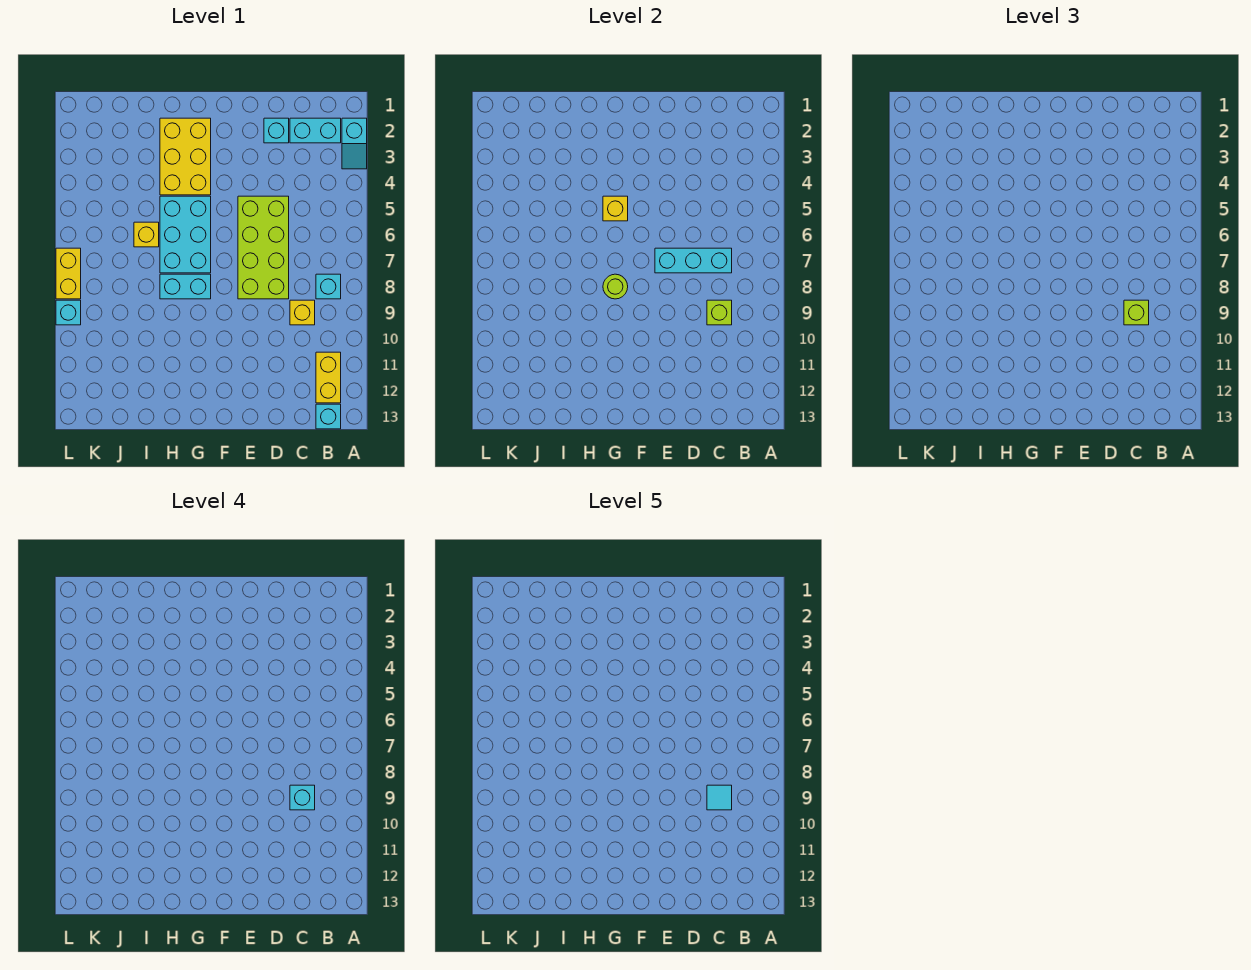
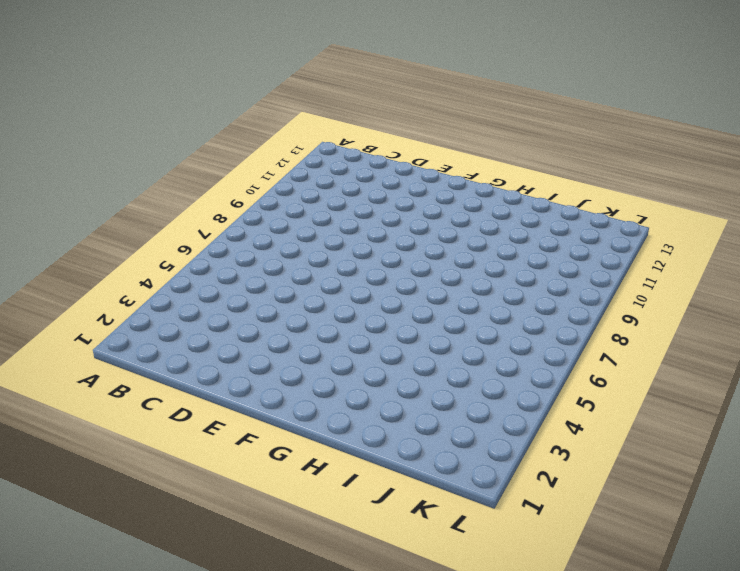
none -> cyan slope A2:A3 level 1 top 2
none -> cyan brick B2:C2 level 1
none -> cyan brick B8 level 1

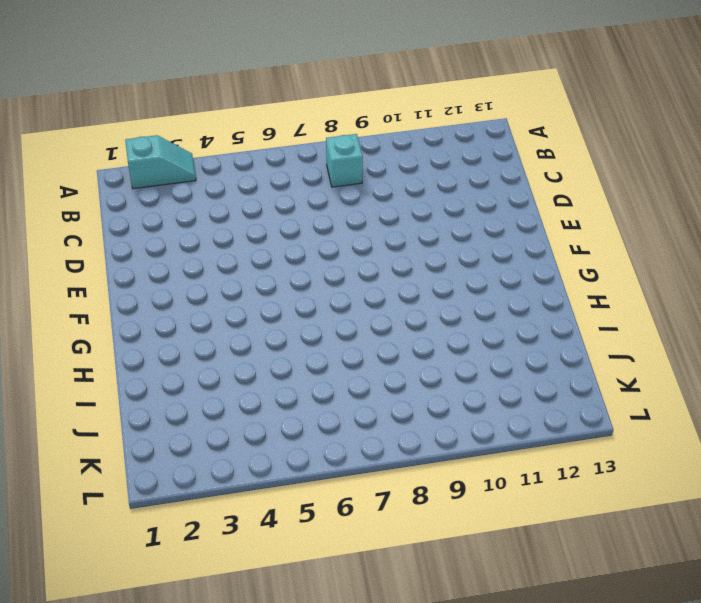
none -> cyan brick B2:C2 level 1
none -> yellow brick B11:B12 level 1
none -> cyan brick B13 level 1

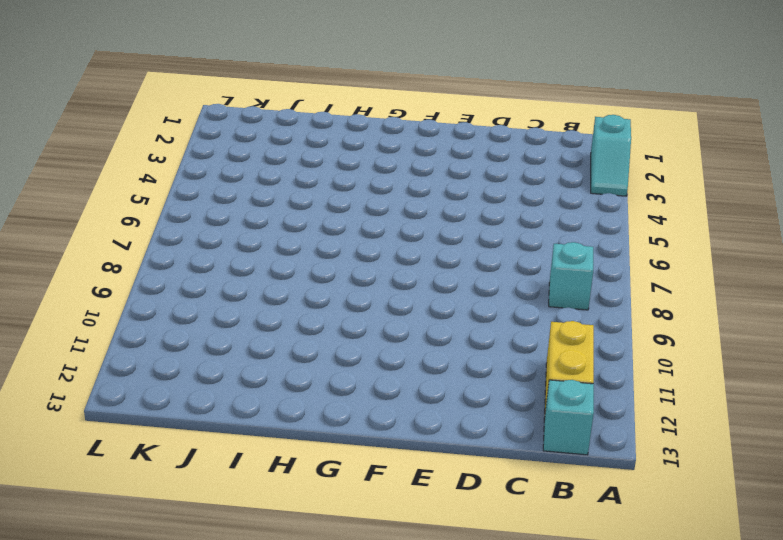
none -> cyan brick B2:C2 level 1
none -> yellow brick C9 level 1
none -> cyan brick D2 level 1

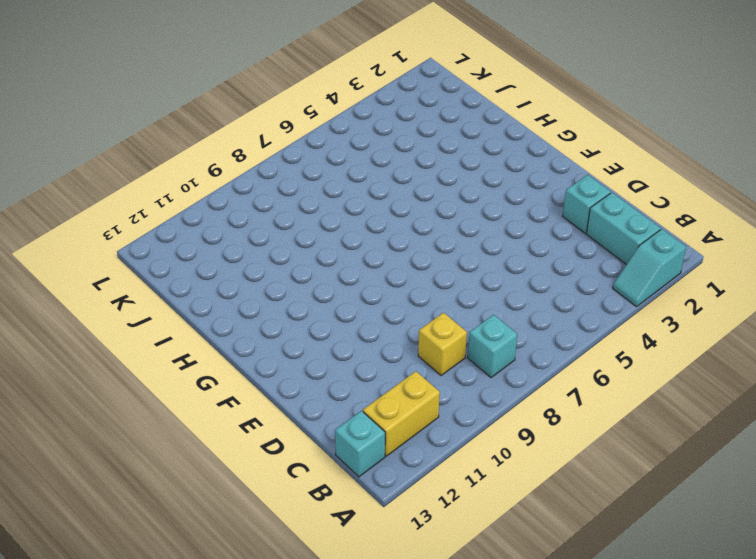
none -> lime brick D5:E8 level 1
none -> yellow brick G2:H4 level 1
none -> cyan brick G5:H7 level 1

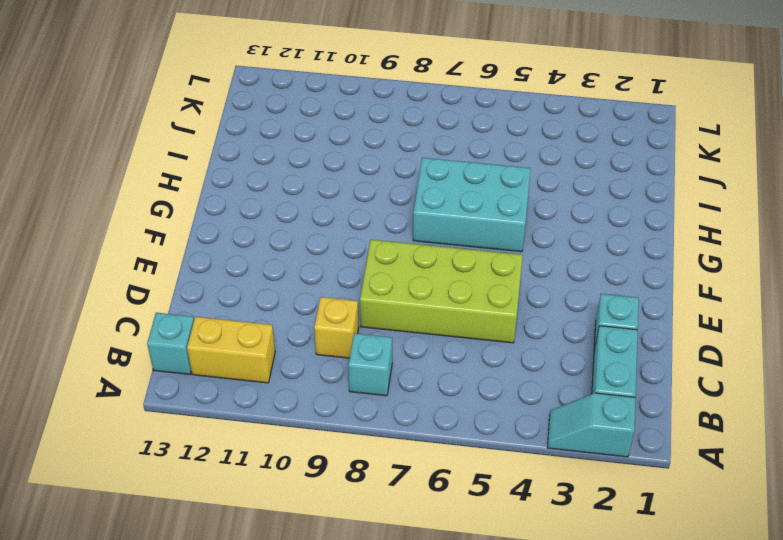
none -> yellow brick G2:H4 level 1
none -> cyan brick G8:H8 level 1
none -> yellow brick I6 level 1

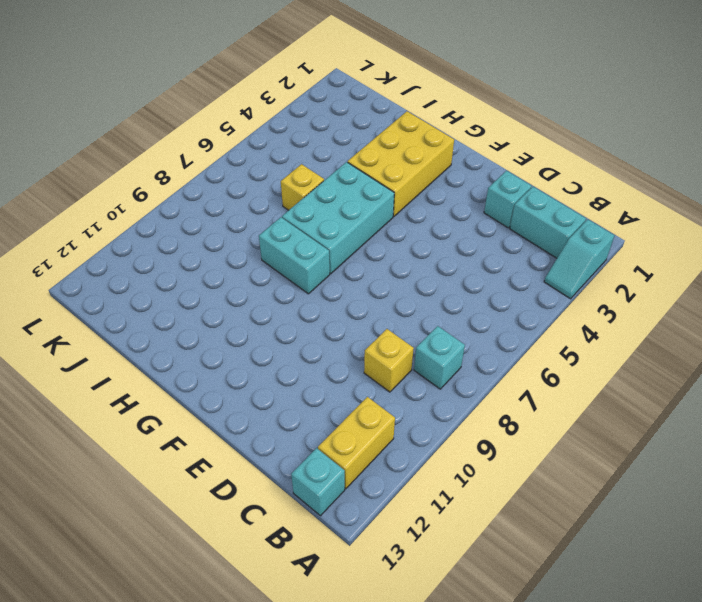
none -> lime brick D5:E8 level 1
none -> yellow brick L7:L8 level 1
none -> cyan brick L9 level 1

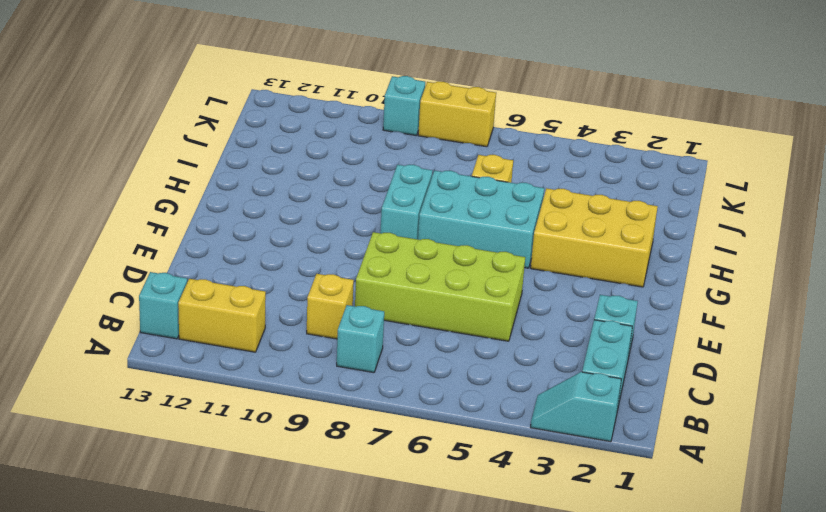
none -> cyan brick C7:E7 level 2
none -> lime brick C9 level 2
none -> yellow brick G5 level 2

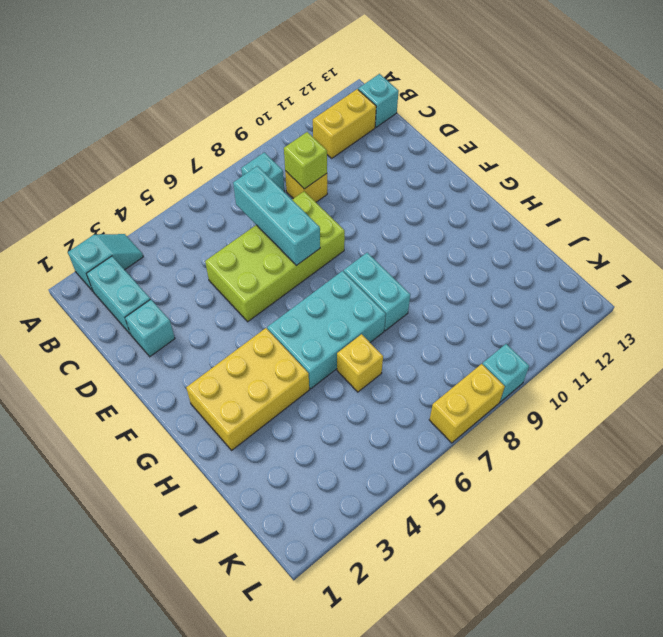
none -> yellow brick G5 level 2
none -> lime round brick G8 level 2
none -> lime brick C9 level 3

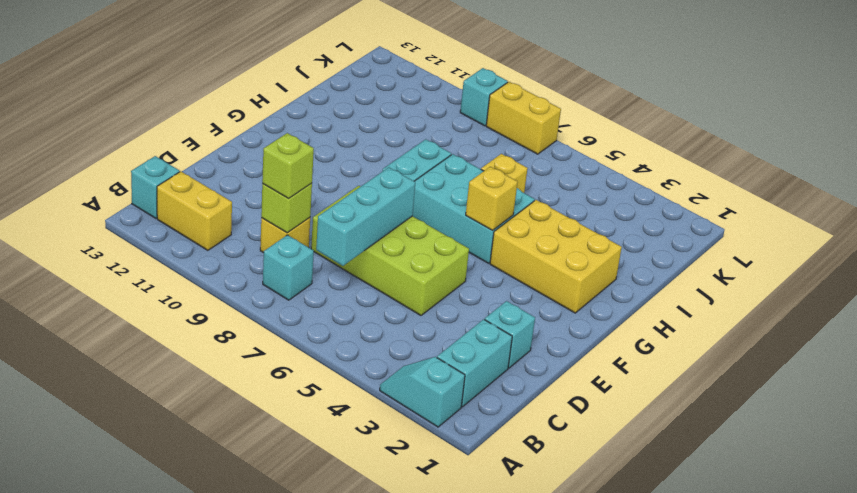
none -> lime round brick G8 level 2
none -> cyan brick C9 level 4
none -> cyan tile C9 level 5

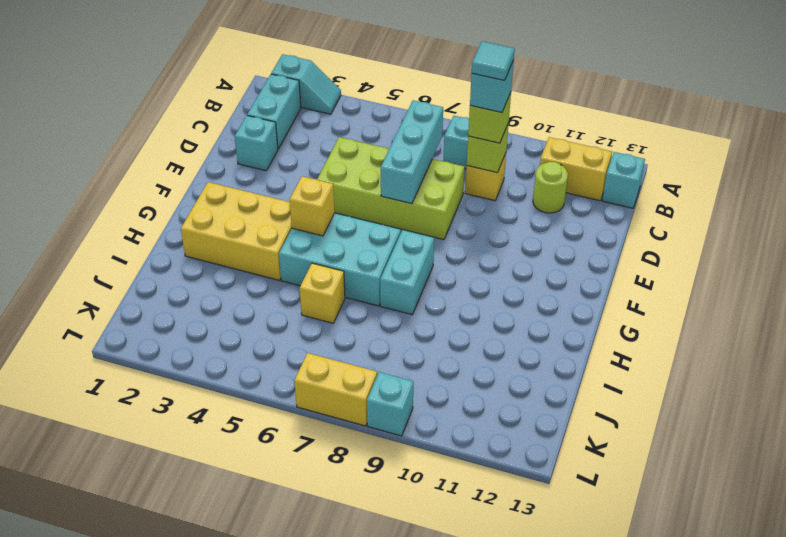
lime round brick C11 level 1 -> lime round brick G8 level 2

